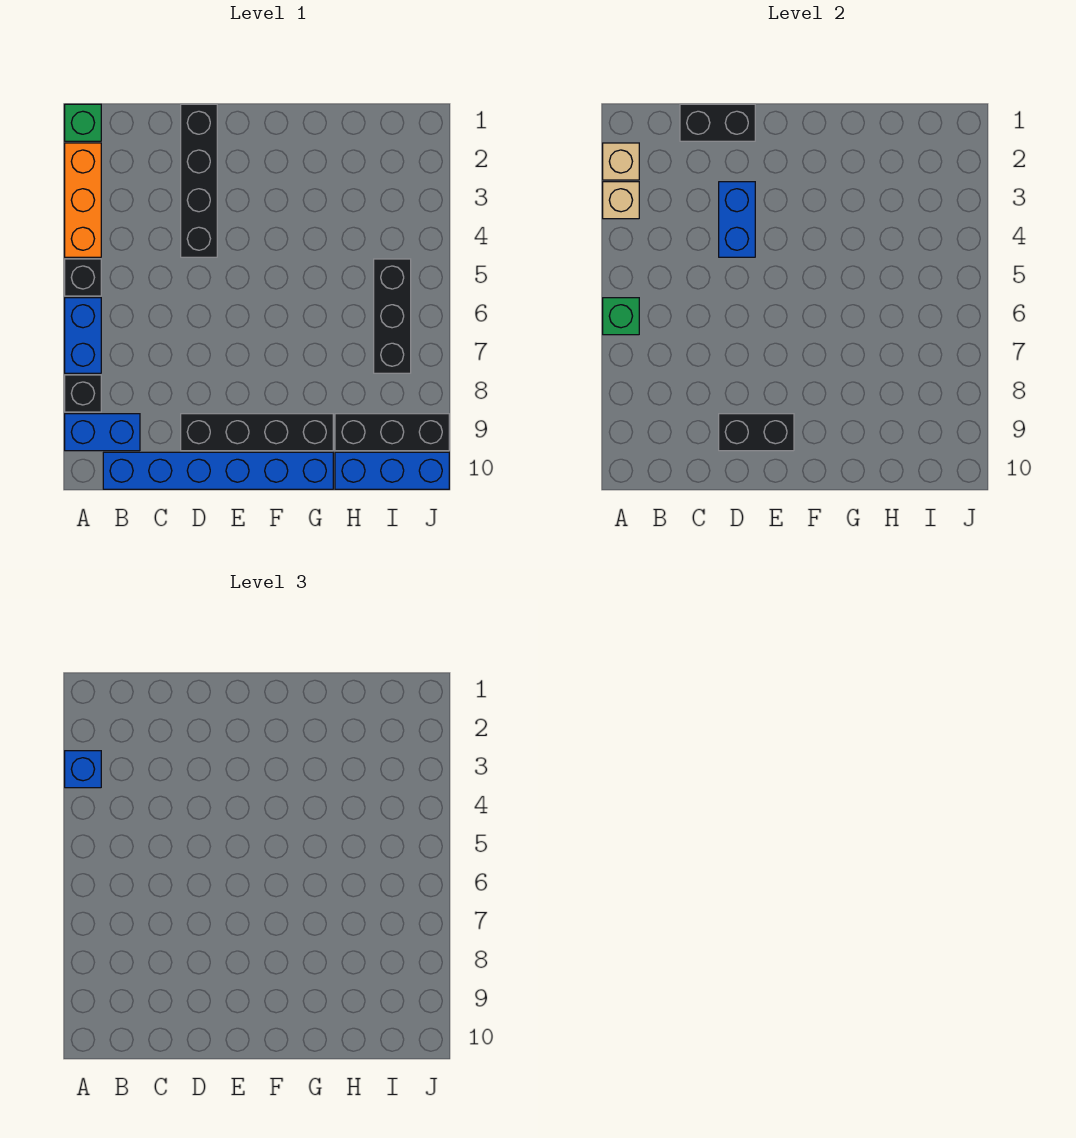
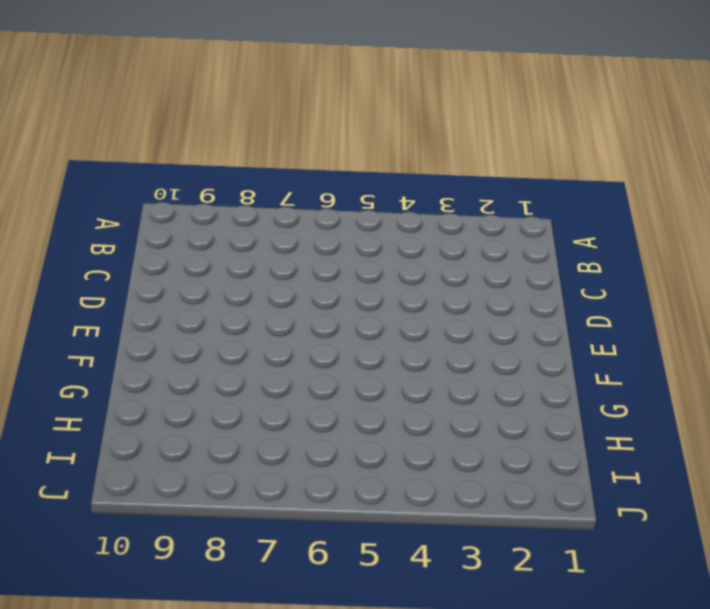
none -> green brick A1 level 1
none -> orange brick A2:A4 level 1
none -> black brick A5 level 1

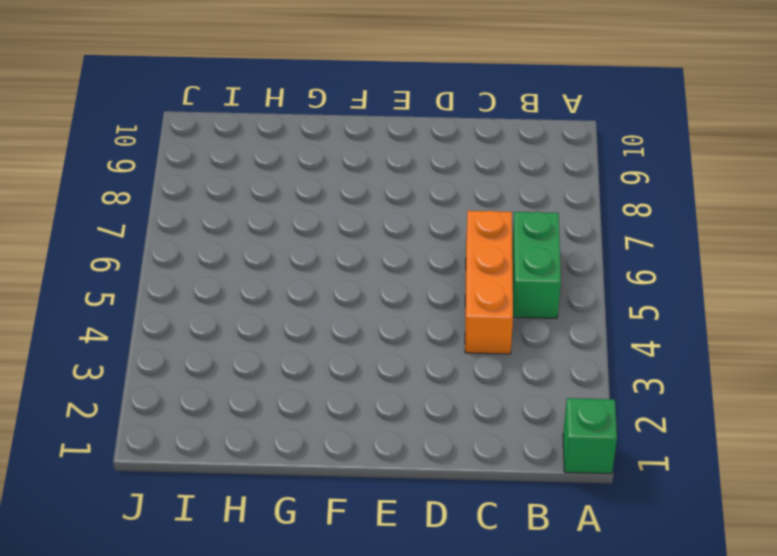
green brick B5:B6 level 1 -> none
orange brick C4:C6 level 1 -> orange brick A2:A4 level 1
none -> black brick A5 level 1
none -> blue brick A6:A7 level 1
none -> black brick A8 level 1

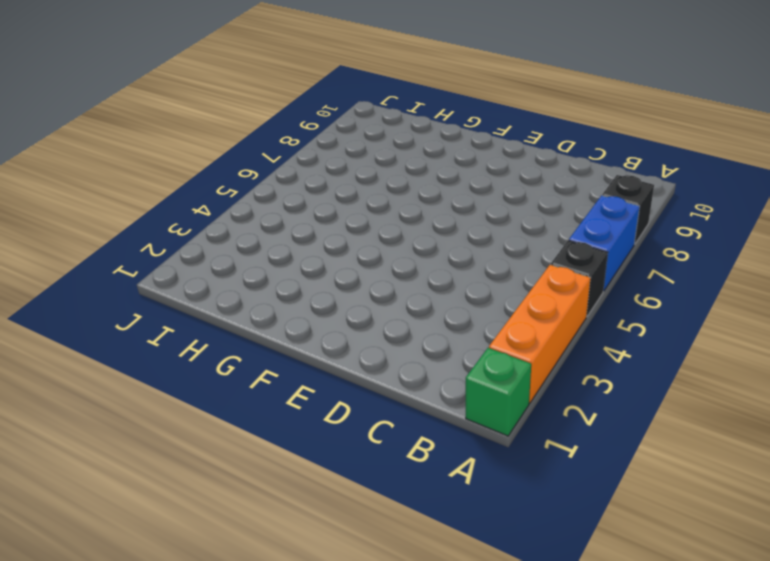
none -> blue brick A9:B9 level 1
none -> blue brick B10:G10 level 1
none -> black brick D1:D4 level 1

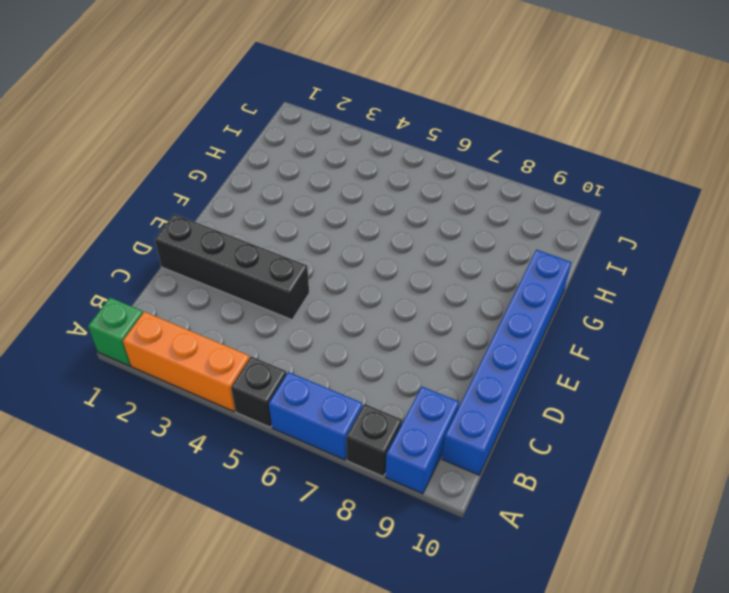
none -> black brick D9:G9 level 1
none -> black brick H9:J9 level 1
none -> blue brick H10:J10 level 1

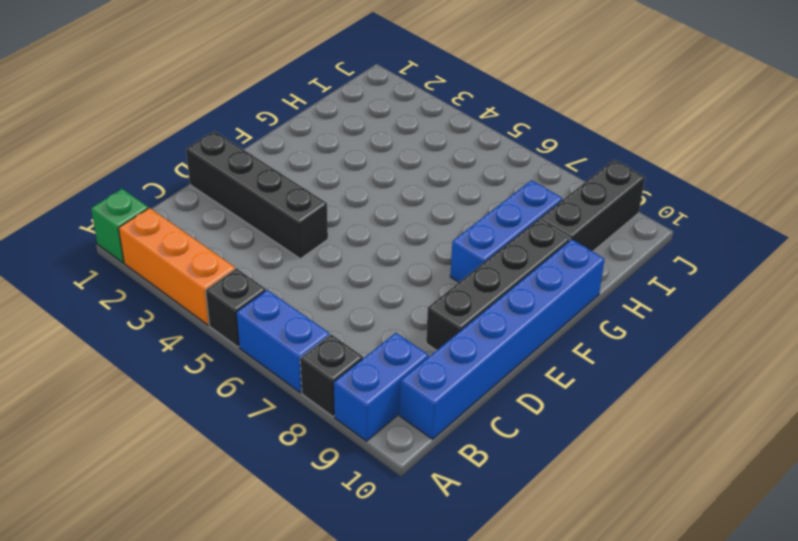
blue brick F8:H8 level 1 -> blue brick H10:J10 level 1
none -> black brick I5:I7 level 1
none -> tan brick A2 level 2
none -> tan brick A3 level 2

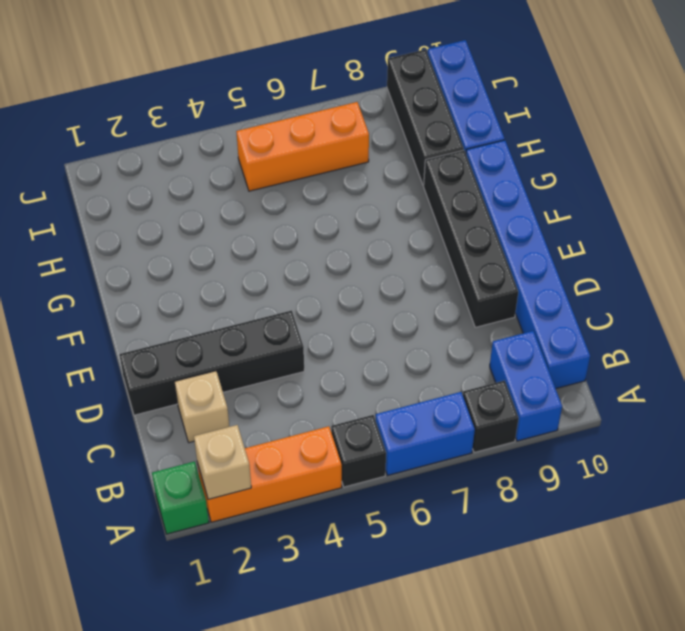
tan brick C2 level 1 -> tan brick A3 level 2
orange brick I5:I7 level 1 -> black brick I5:I7 level 1
none -> green brick A6 level 2
none -> black brick C1:D1 level 2
none -> blue brick D3:D4 level 2

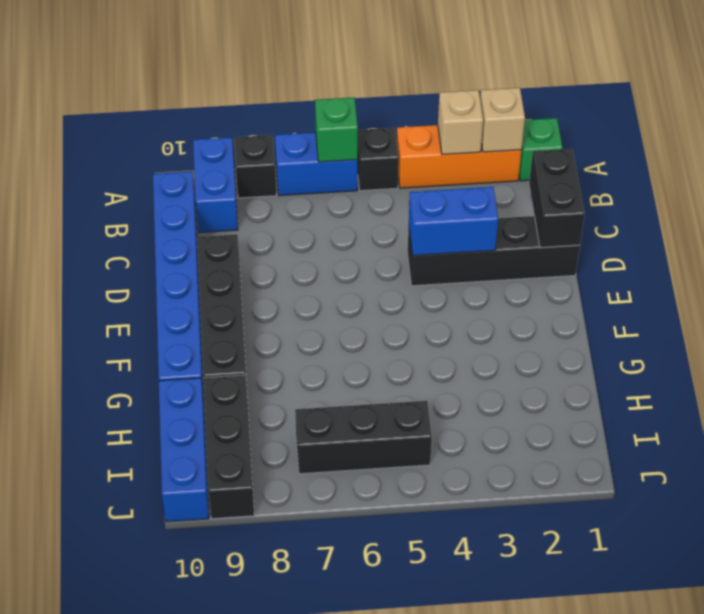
none -> black brick D9:E9 level 2
none -> blue brick A3 level 3

